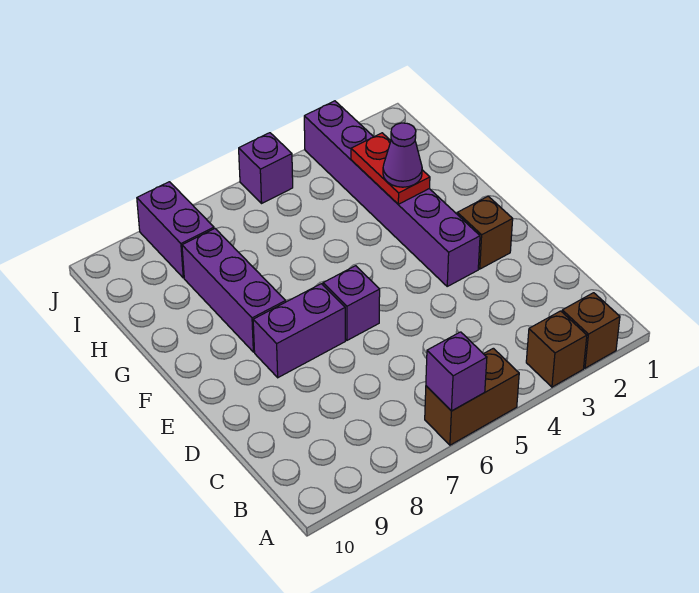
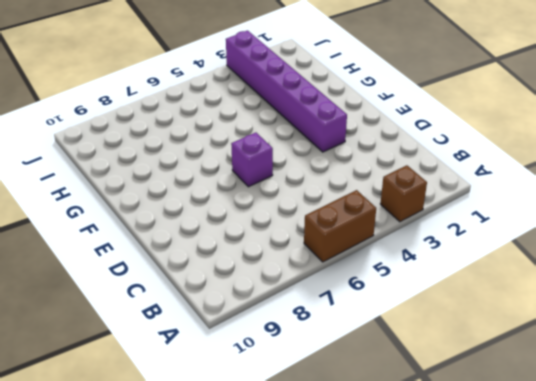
none -> brown brick A2 level 1
none -> brown brick E2 level 1
none -> purple brick E7:E8 level 1

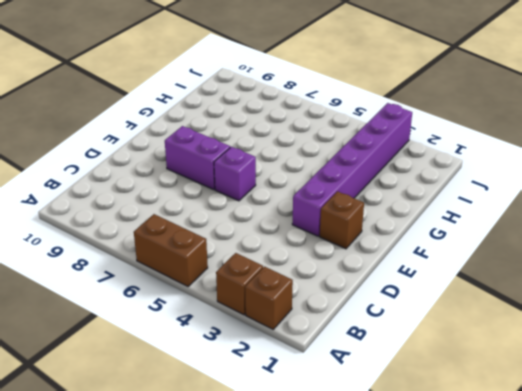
none -> purple brick F8:H8 level 1
none -> purple brick I8:J8 level 1
none -> purple brick J5 level 1

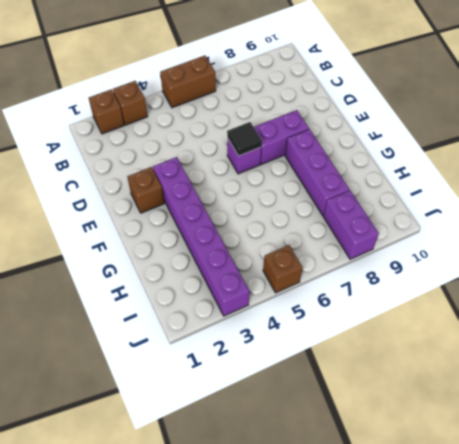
black tile E6 level 2 -> none
brown brick J5 level 1 -> purple brick J5 level 1
none -> purple brick A6 level 2
none -> red plate G3:H3 level 2
none -> purple cone G3 level 3

